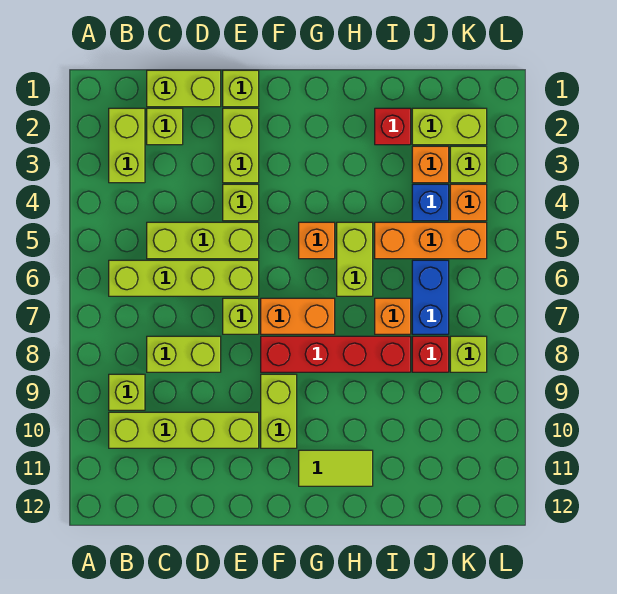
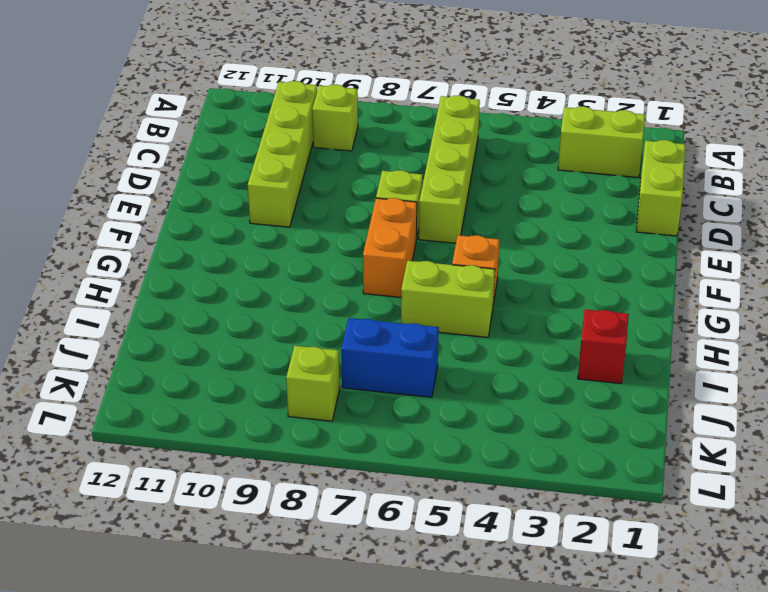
none -> lime brick C2 level 1
none -> lime brick C5:E5 level 1
none -> lime brick C8:D8 level 1

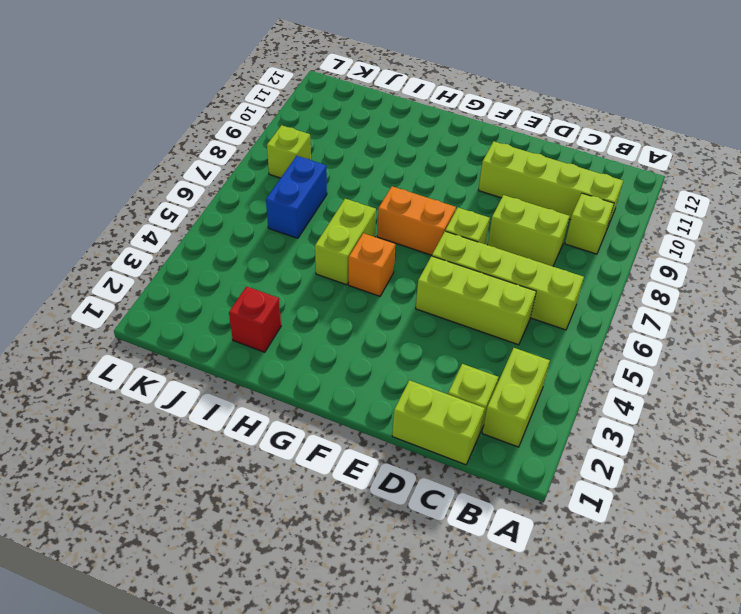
none -> lime brick E1 level 1
none -> lime brick E2:E3 level 1
none -> lime brick E4 level 1

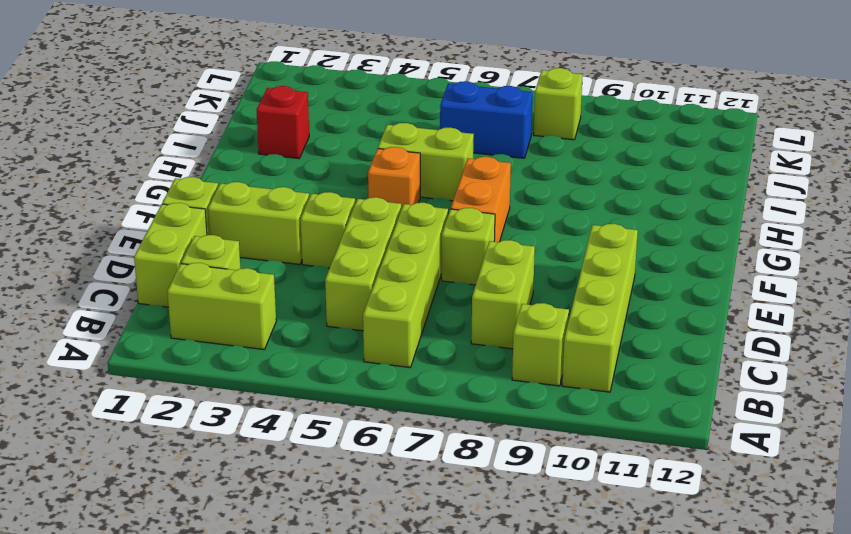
none -> red brick F8:I8 level 1
none -> lime brick F9:F10 level 1
none -> lime tile G11:H11 level 1

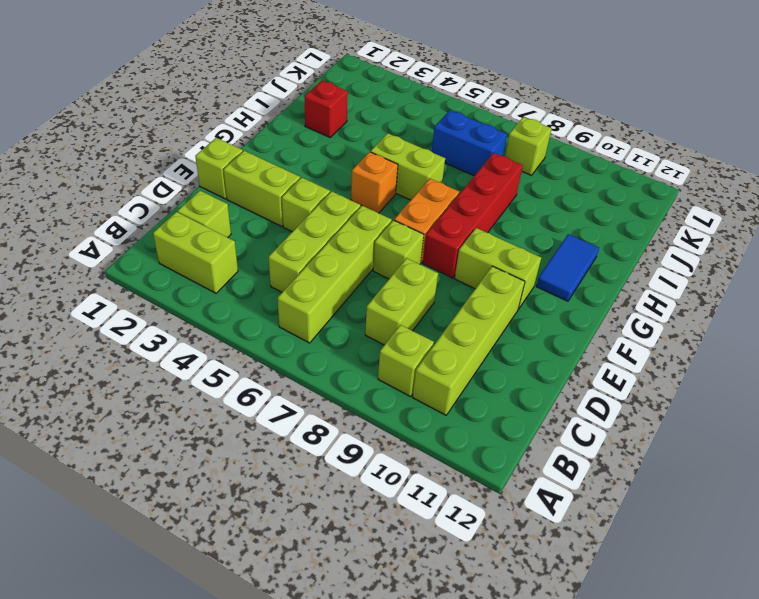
blue tile G11:H11 level 1 -> lime tile G11:H11 level 1
none -> lime brick C1:D1 level 1
none -> orange brick I5:K5 level 1
none -> orange brick I7 level 1

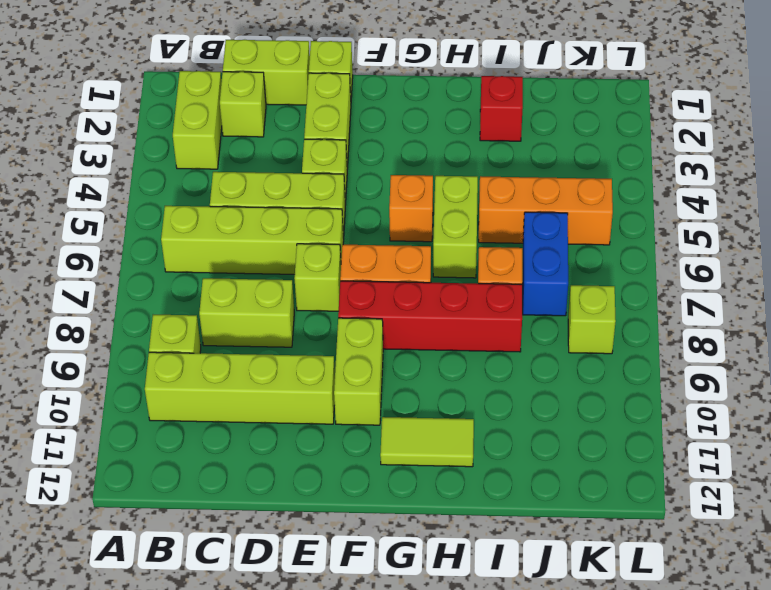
none -> lime brick J2:K2 level 1
none -> orange brick J3 level 1
none -> blue brick J4 level 1

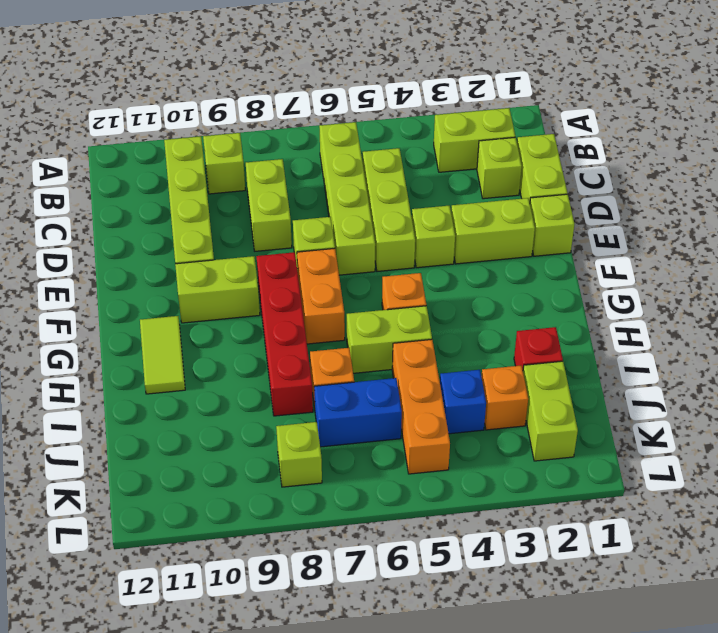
none -> red brick J8 level 1
none -> lime brick K3 level 1
none -> orange brick K4 level 1

